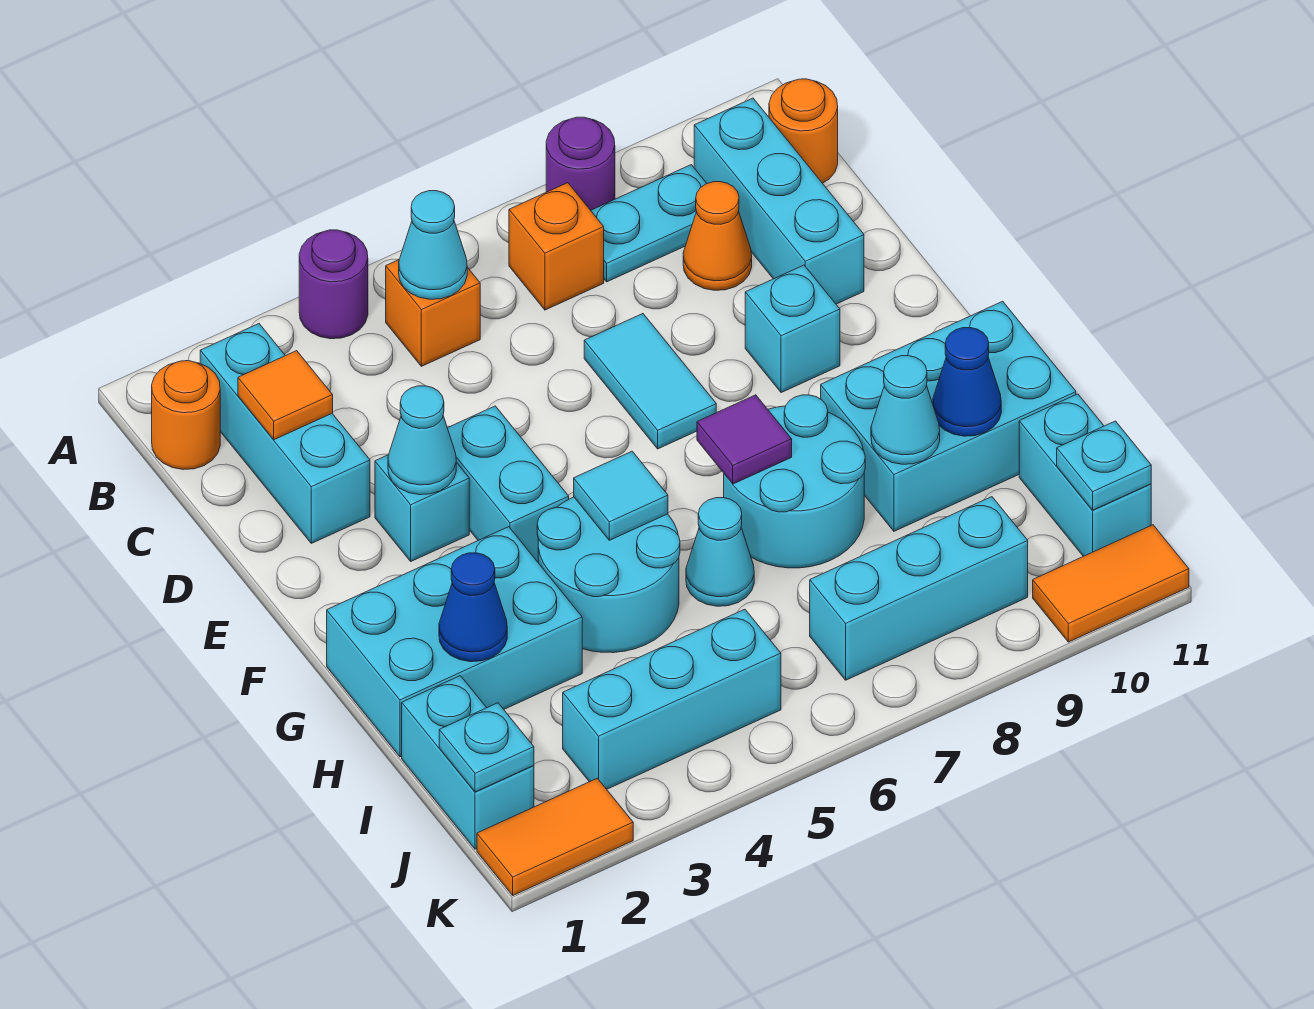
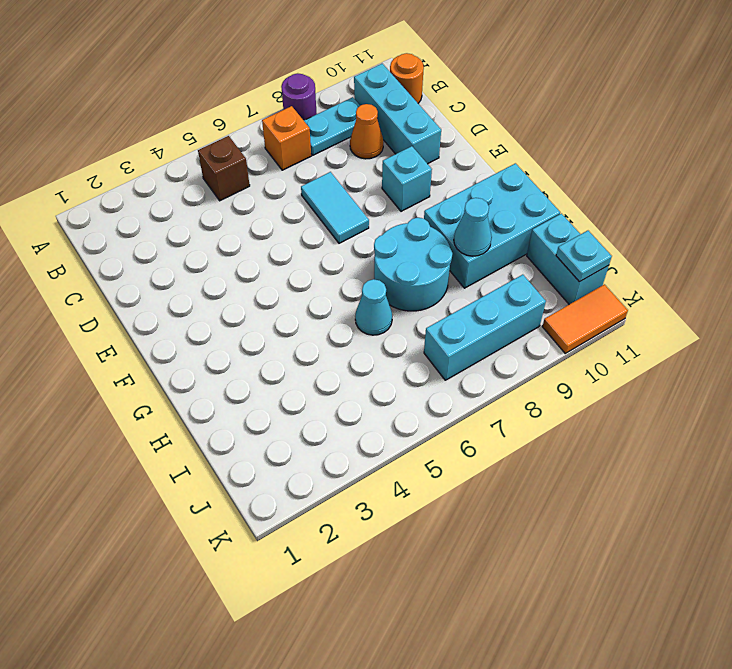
brown brick B5 level 1 -> orange brick B5 level 1
none -> purple round brick A4 level 1
none -> orange round brick B1 level 1
none -> cyan brick B2:D2 level 1
none -> cyan brick E3 level 1

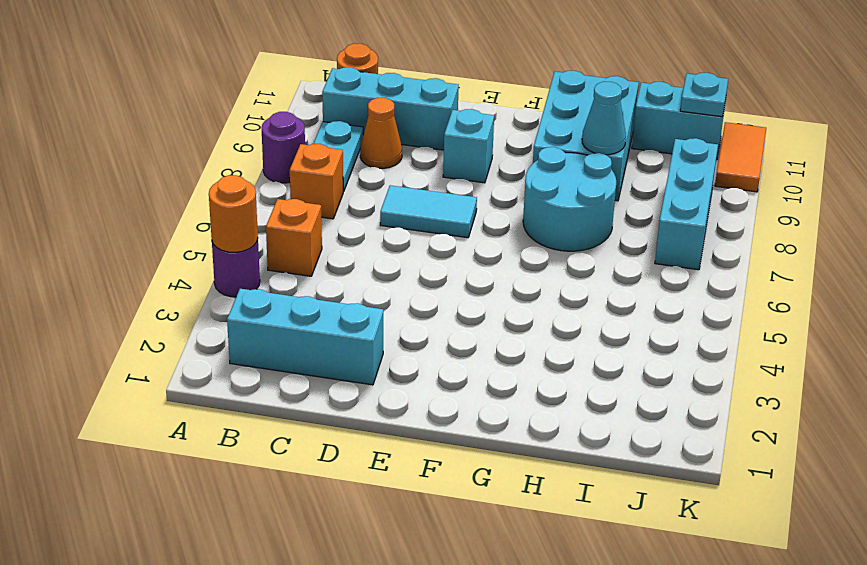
orange round brick A4 level 2 -> orange round brick B1 level 1
none -> cyan brick E3 level 1
none -> cyan brick E4:F4 level 1
none -> cyan brick G1:H3 level 1
none -> cyan round brick G4:H5 level 1

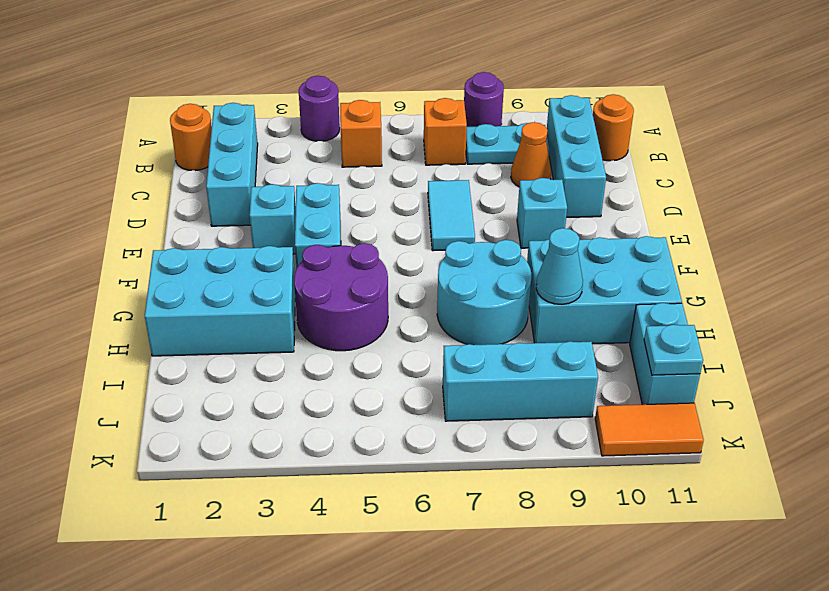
purple round brick G4:H5 level 1 -> cyan round brick G4:H5 level 1
none -> cyan cone H6 level 1
none -> cyan brick I1:J1 level 1
none -> cyan brick J3:J5 level 1
none -> orange tile K1:K2 level 1

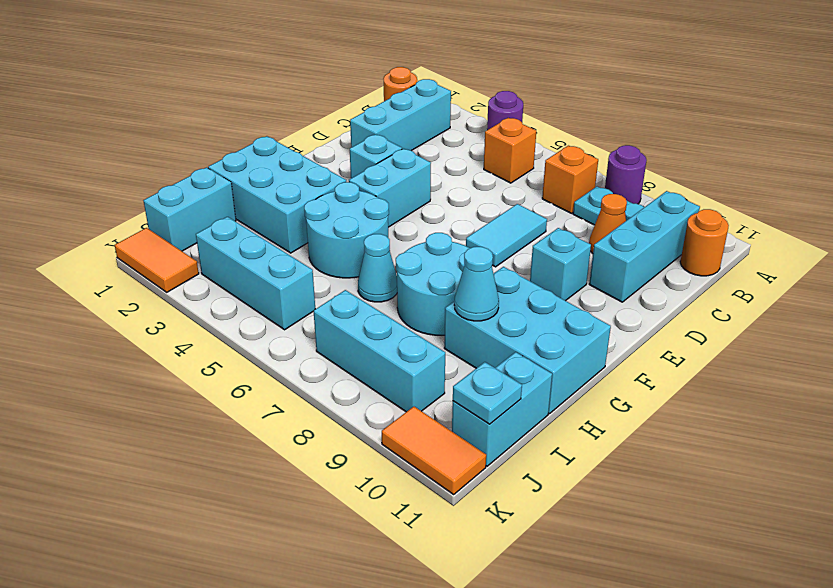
none -> cyan cone B5 level 2
none -> orange tile C2 level 2
none -> cyan cone E3 level 2
none -> cyan tile G5 level 2

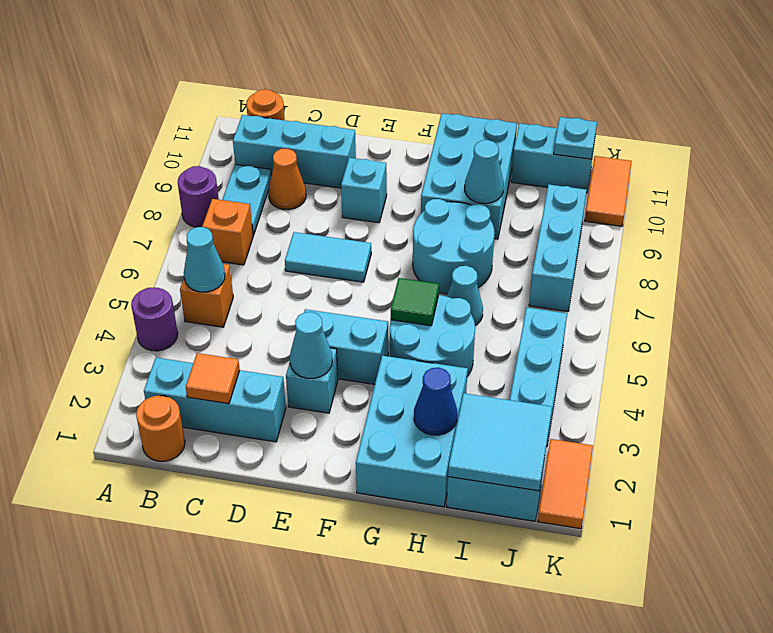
green tile G5 level 2 -> cyan tile G5 level 2
cyan tile I1:J2 level 2 -> cyan plate J1 level 2
none -> purple tile G7 level 2
none -> blue cone H10 level 2

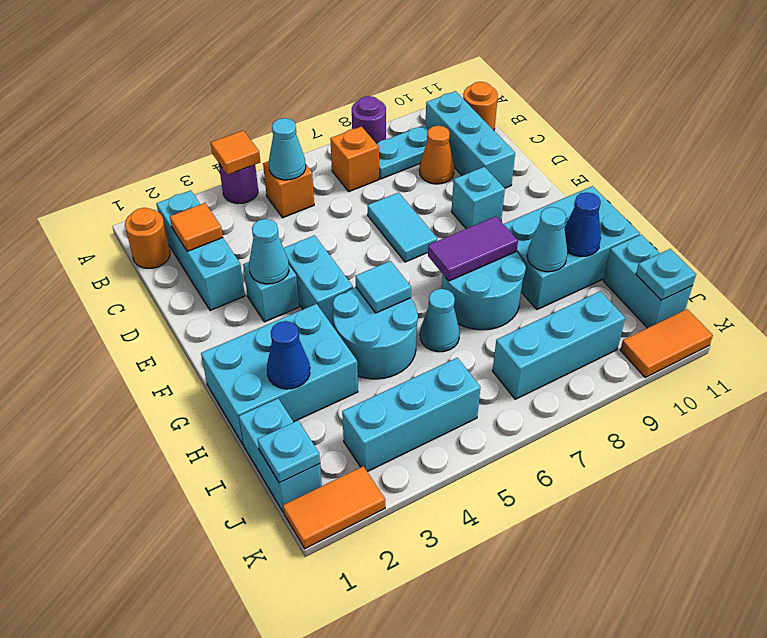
orange tile A4 level 2 -> none
purple tile G7:G8 level 2 -> purple tile G7 level 2

